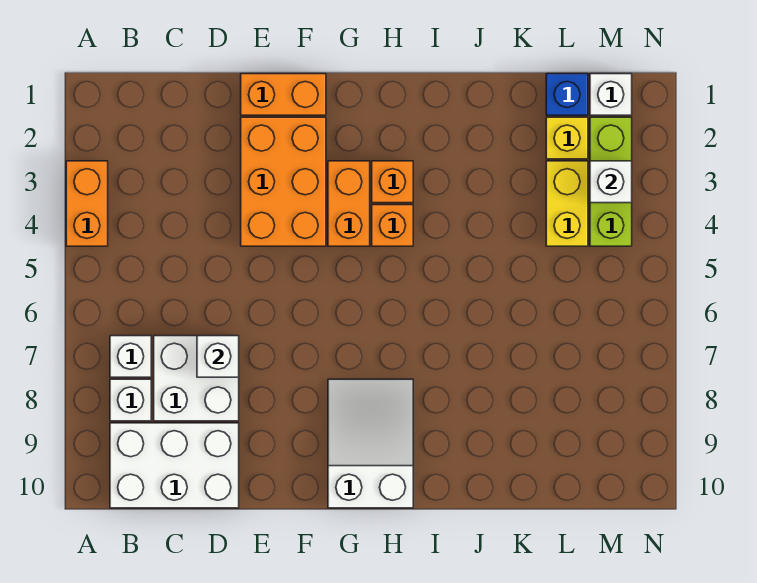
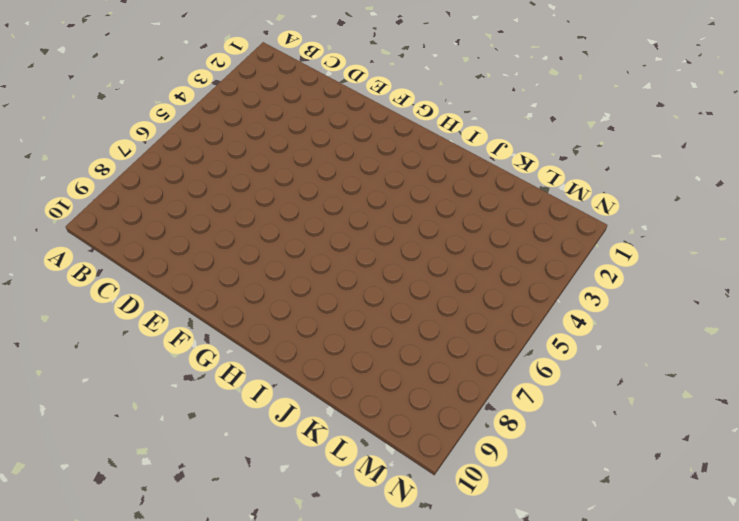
none -> orange brick A3:A4 level 1
none -> white brick B7 level 1
none -> white brick B8 level 1

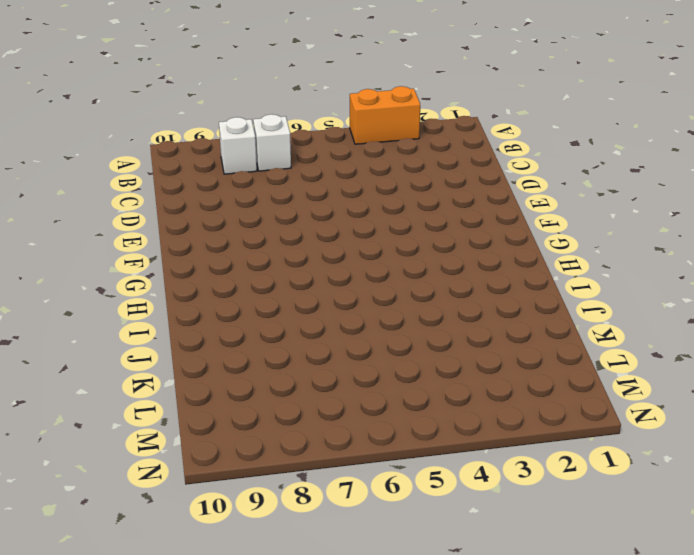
none -> white brick B9:D10 level 1
none -> white brick C7:D8 level 1
none -> orange brick E1:F1 level 1

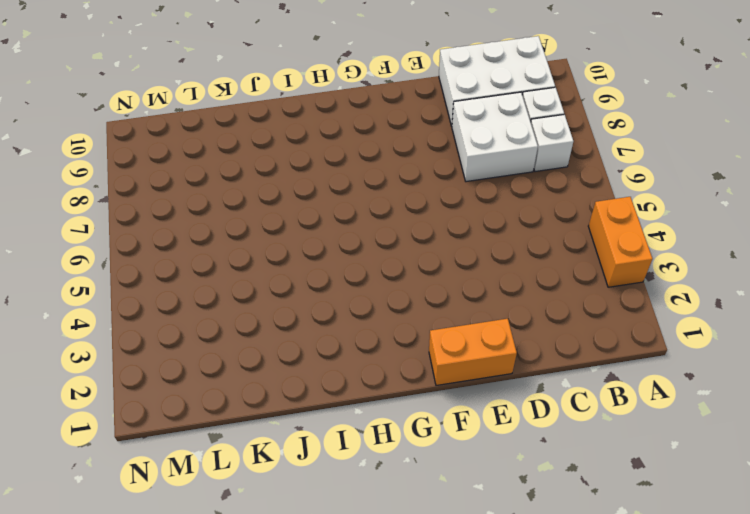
none -> orange brick E2:F4 level 1
none -> orange brick G3:G4 level 1
none -> white slope G8:H10 level 1 top 10

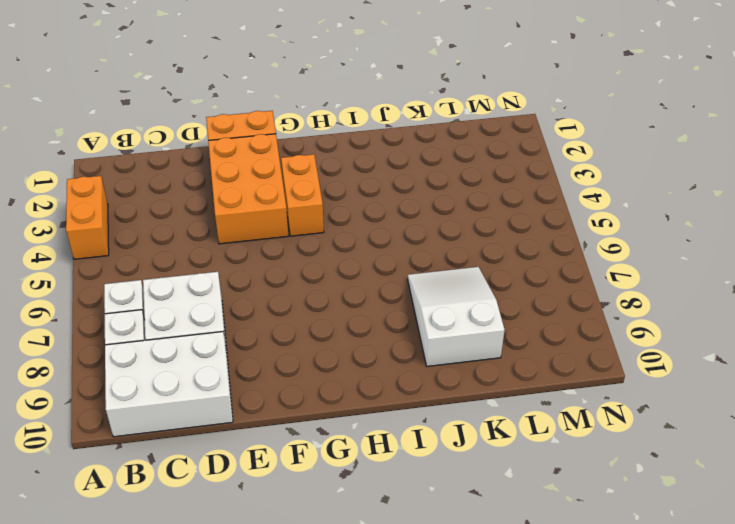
white slope J7:K9 level 1 top 9 -> white slope G8:H10 level 1 top 10
none -> orange brick H3 level 1
none -> orange brick H4 level 1
none -> blue brick L1 level 1

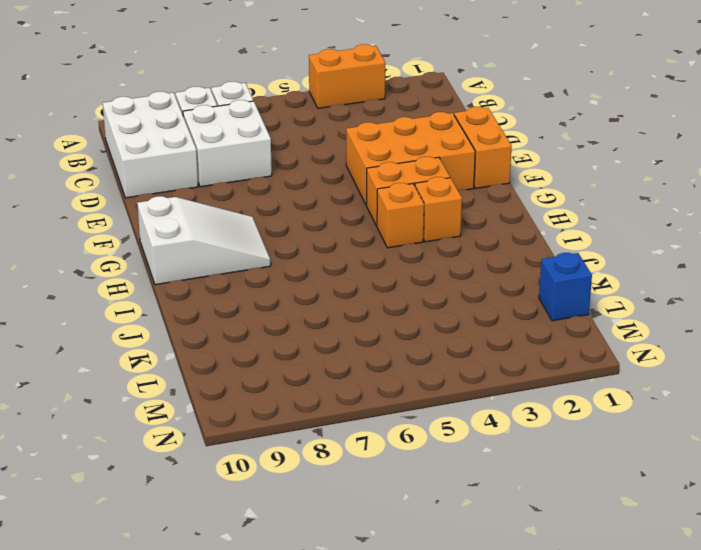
none -> yellow brick L2 level 1
none -> yellow brick L3:L4 level 1
none -> white brick M1 level 1

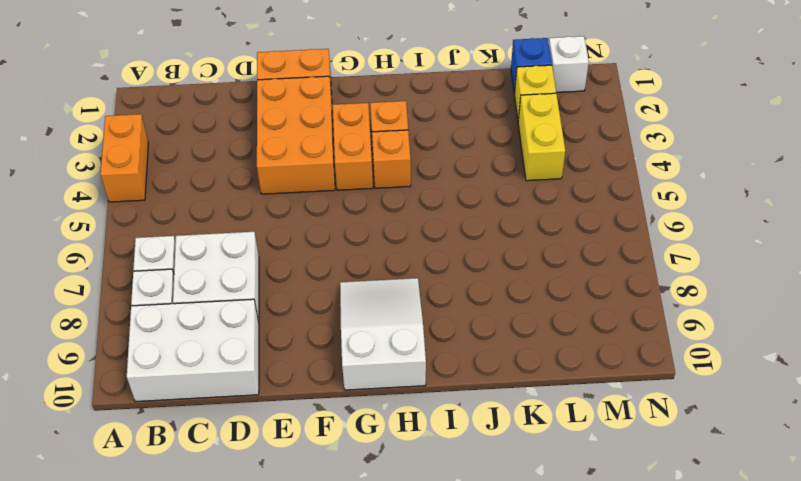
none -> lime brick M2:M4 level 1
none -> white brick D7 level 2
none -> white brick M3 level 2

